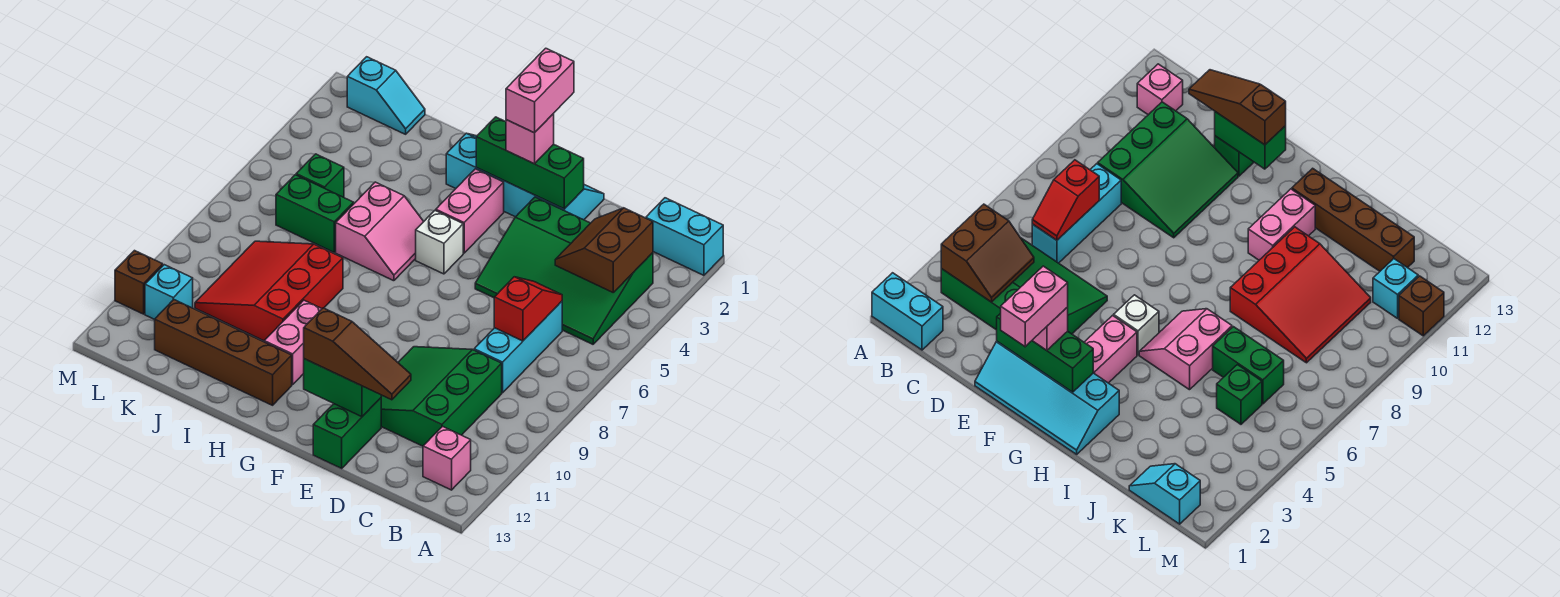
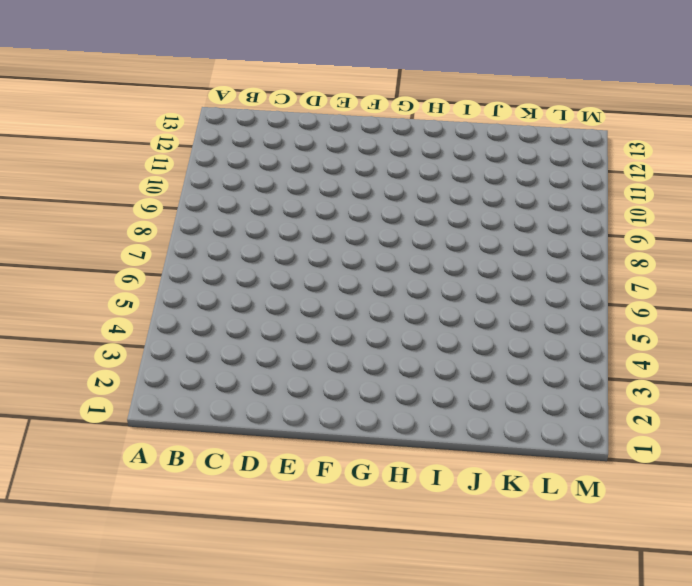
none -> cyan brick A1:B1 level 1
none -> green slope B3:E5 level 1 top 3
none -> pink brick B12 level 1

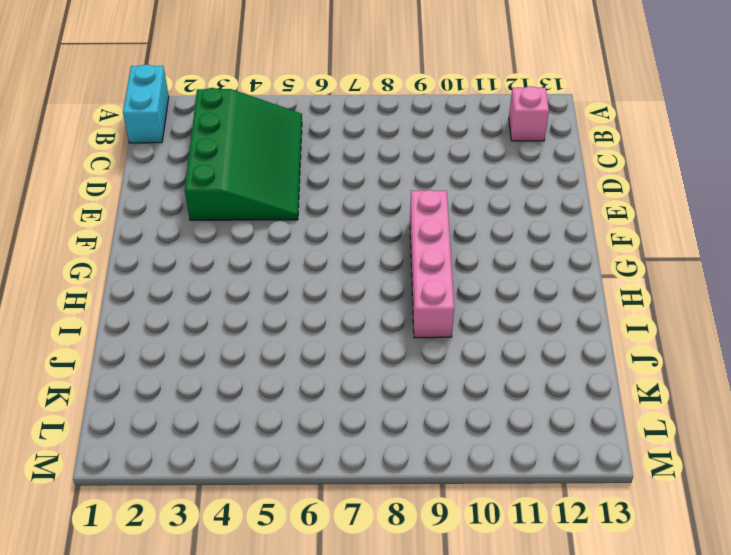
pink brick F9:I9 level 1 -> red slope I8:K10 level 1 top I
none -> cyan brick C6:C8 level 1
none -> green slope C9:E11 level 1 top C
none -> cyan slope E1:H2 level 1 top 2

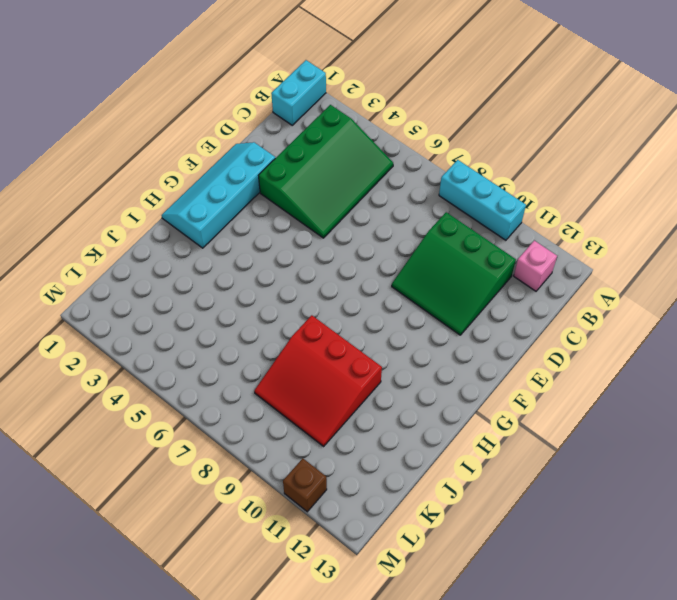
cyan brick A8:A10 level 1 -> cyan brick C6:C8 level 1
none -> green brick E12:E13 level 1
none -> pink brick G3:G4 level 1
none -> white brick G5 level 1

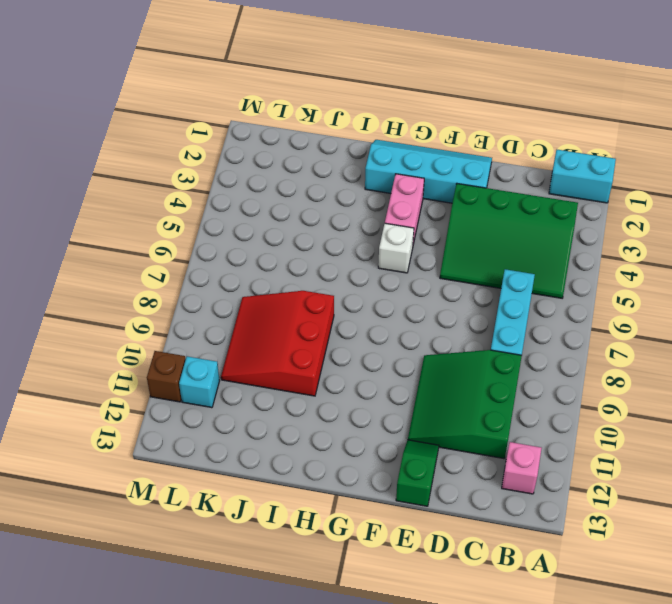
green slope E12:E13 level 1 top 13 -> green brick E12:E13 level 1
none -> pink slope H5:I6 level 1 top I
none -> pink brick H10:H11 level 1
none -> brown brick H12:K12 level 1

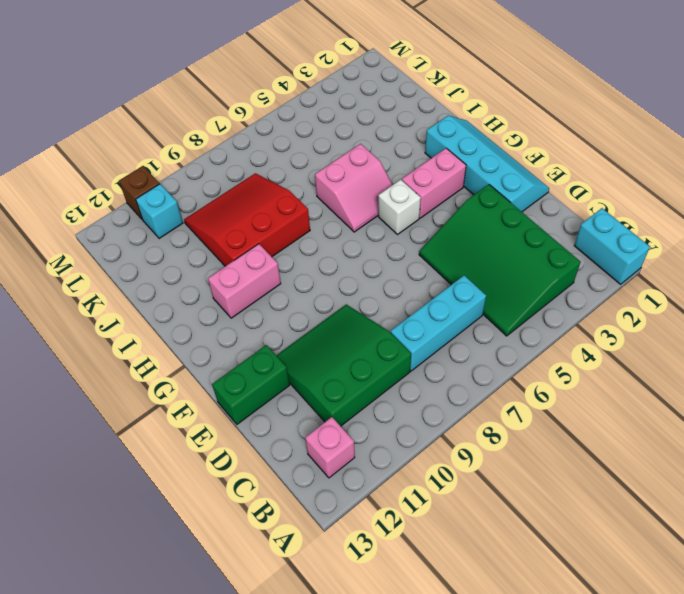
none -> brown brick H12:K12 level 1
none -> green brick J6:K6 level 1
none -> cyan slope K1:L1 level 1 top L

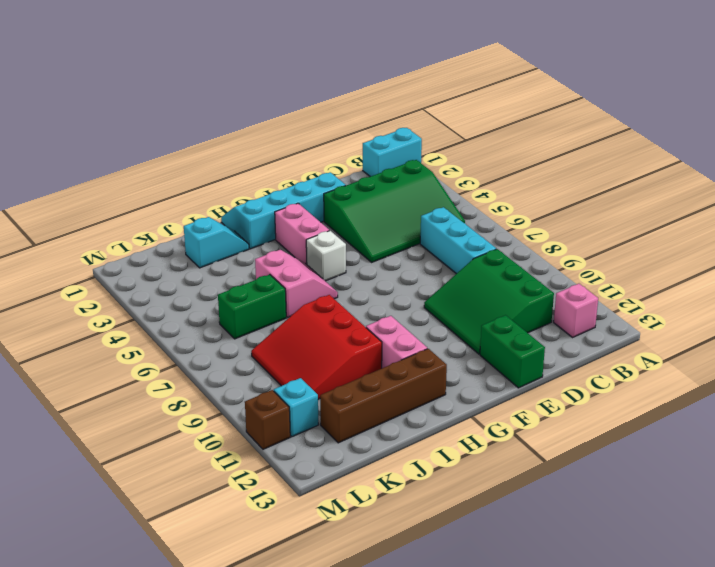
cyan slope I2:J2 level 1 top J -> cyan slope K1:L1 level 1 top L
none -> green brick K5 level 1
none -> brown slope B3:C4 level 2 top B
none -> red slope C6:C7 level 2 top 7

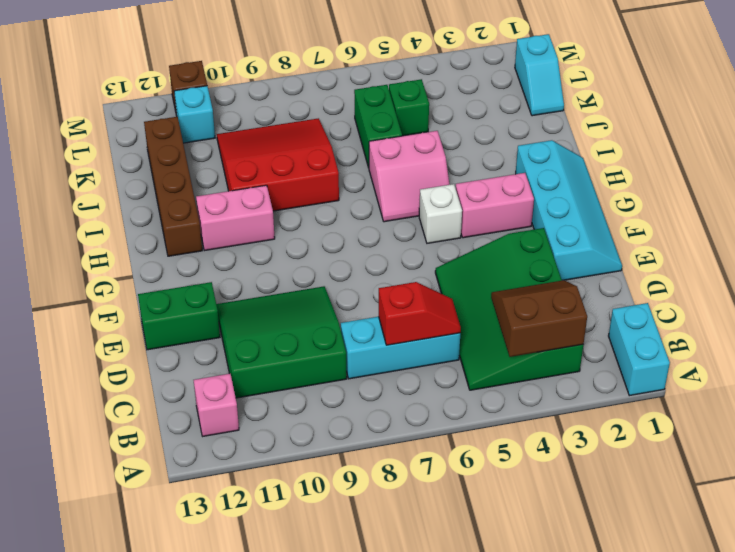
none -> green brick E2:G2 level 2
none -> green brick E12:F12 level 2
none -> brown slope D12:F12 level 3 top F

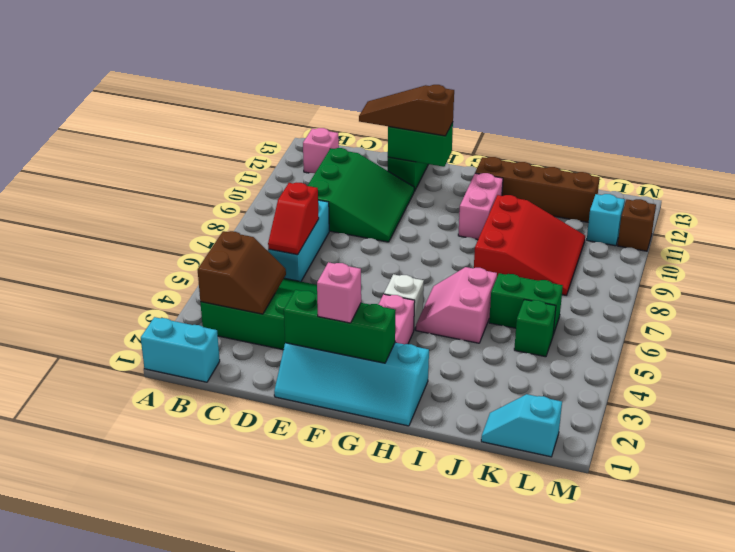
none -> pink brick F1:F2 level 4

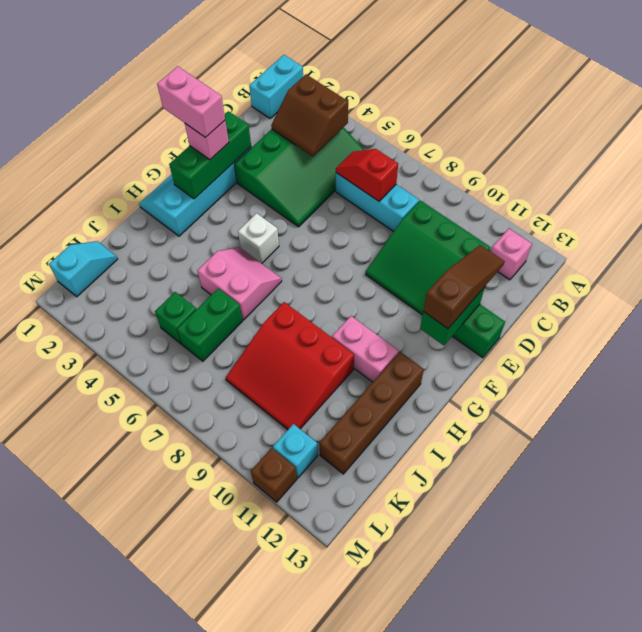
none -> pink brick G3:G4 level 1

